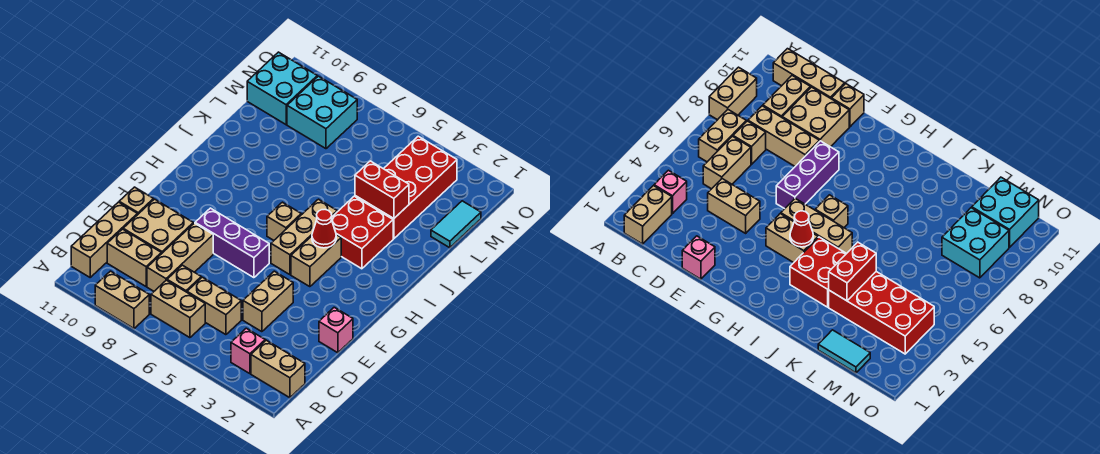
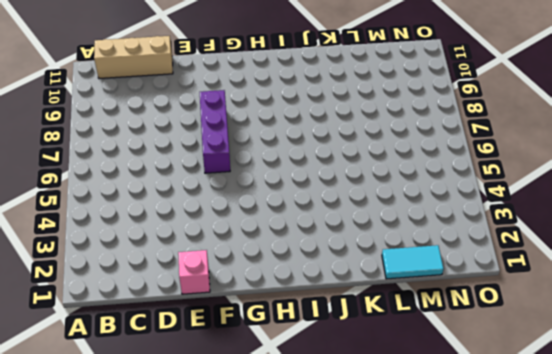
none -> tan brick A8:A9 level 1
none -> tan brick B1:B2 level 1
none -> pink brick B3 level 1

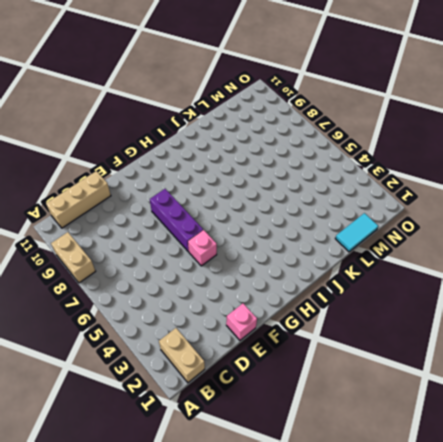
pink brick F5 level 1 -> pink brick B3 level 1
none -> tan brick B6:B7 level 1
none -> tan brick C5:C6 level 1
none -> tan brick C7 level 1

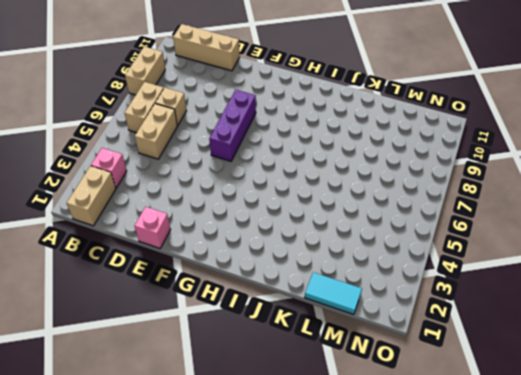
none -> tan brick C8:E8 level 1
none -> tan brick C9:C10 level 1
none -> tan brick D4:E4 level 1

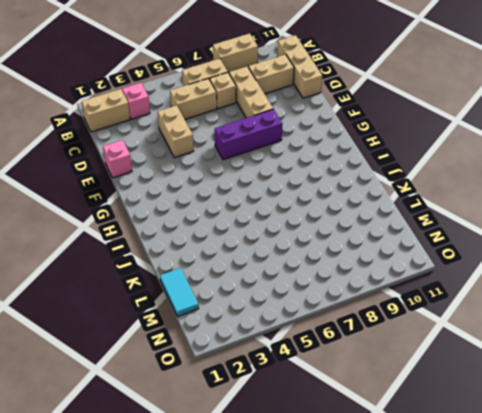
none -> tan brick D9:E10 level 1
none -> tan brick E11 level 1
none -> tan brick G4:H4 level 1

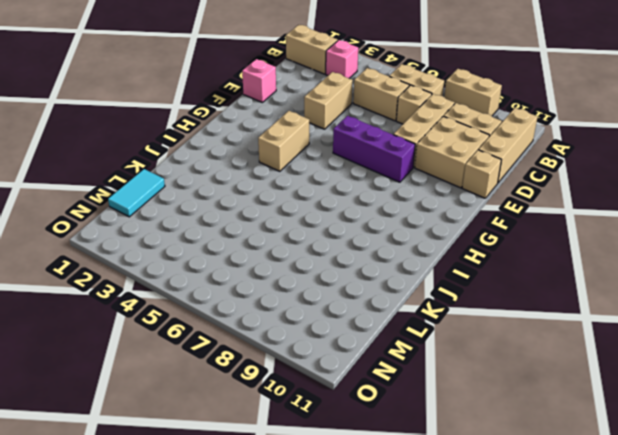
none -> tan brick G5:I5 level 1
none -> tan brick H6 level 1
none -> red brick I3:J4 level 1

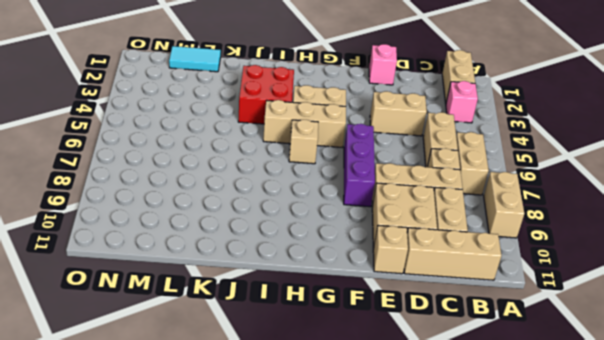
none -> red brick K3:N4 level 1
none -> cyan brick M8:N9 level 1
none -> cyan brick M10:N11 level 1

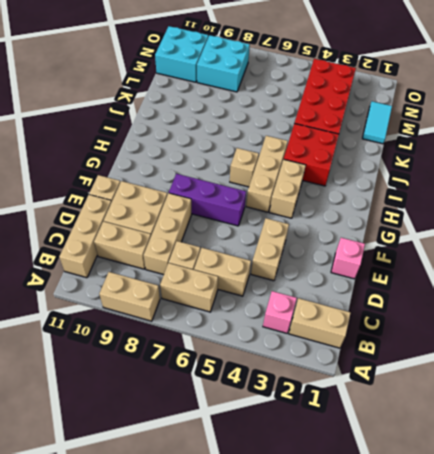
none -> red cone H4 level 2
none -> red brick K3:K4 level 2

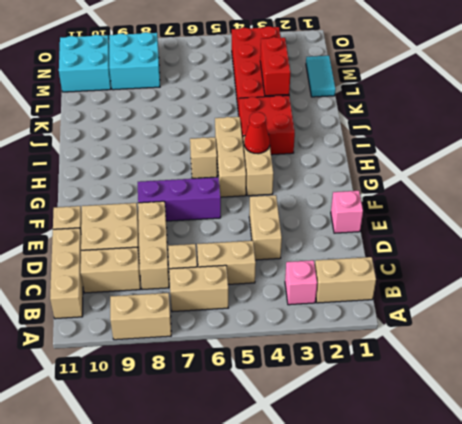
red brick K3:L3 level 2 -> red brick K3:K4 level 2

